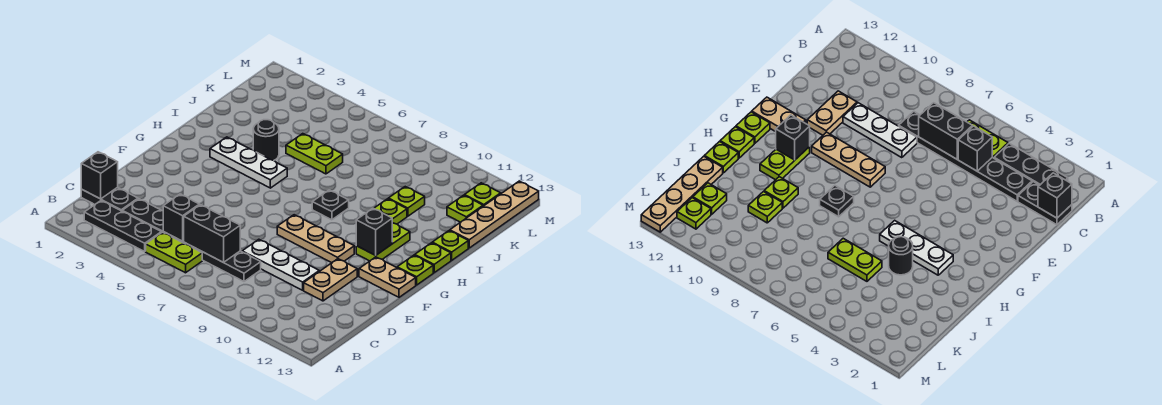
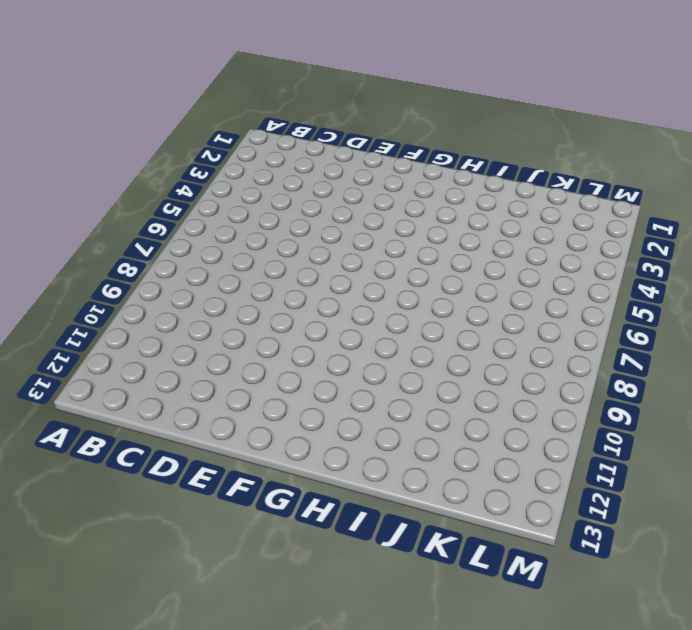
none -> black plate B2:B4 level 1
none -> lime plate B5:B6 level 1
none -> black plate C1:C2 level 1

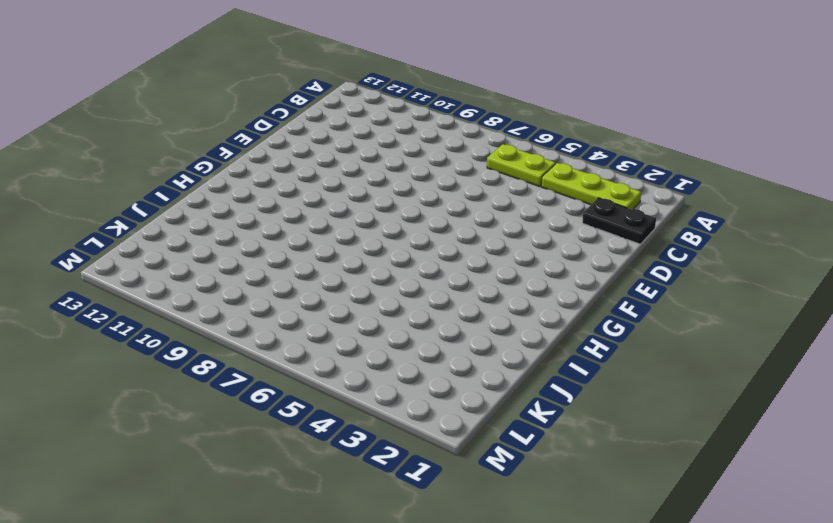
lime plate B2:B4 level 1 -> black plate B2:B4 level 1
none -> black plate C3:C8 level 1
none -> white plate D8:D10 level 1
none -> tan plate D11:E11 level 1

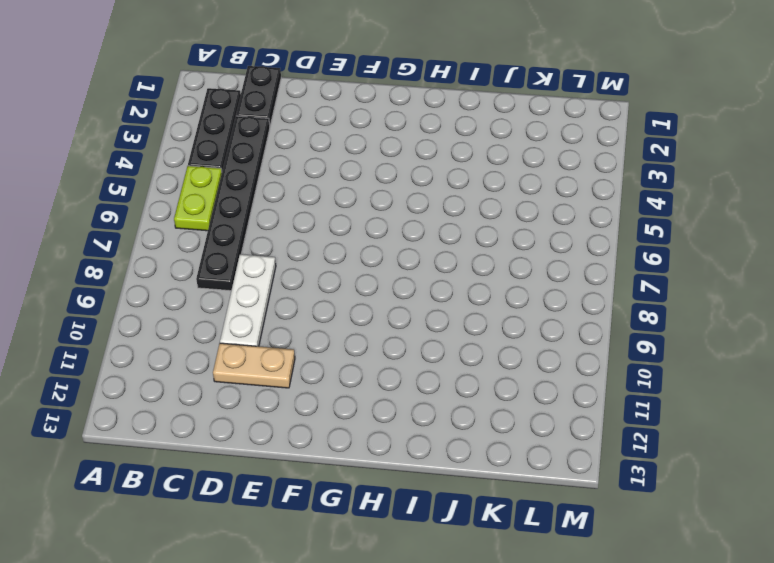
none -> tan plate F8:F10 level 1
none -> tan plate F12:F13 level 1
none -> lime plate G11:H11 level 1

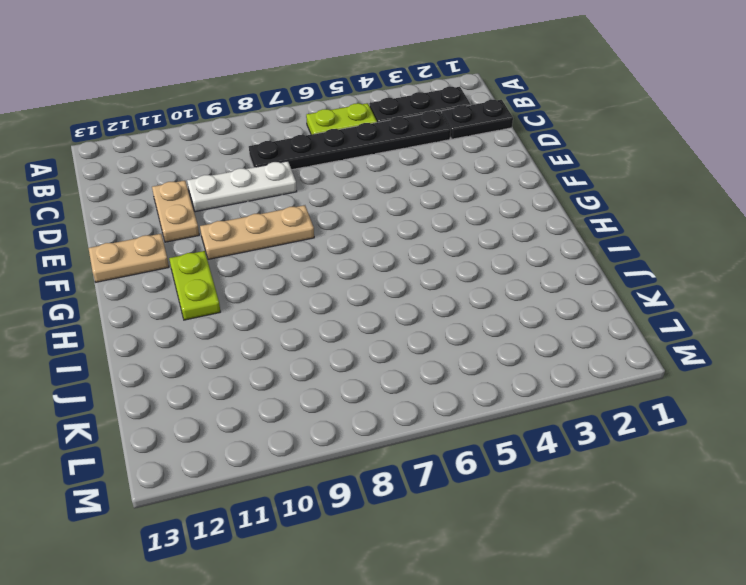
none -> lime plate G13 level 1
none -> white plate H3:H5 level 1
none -> black plate H8 level 1

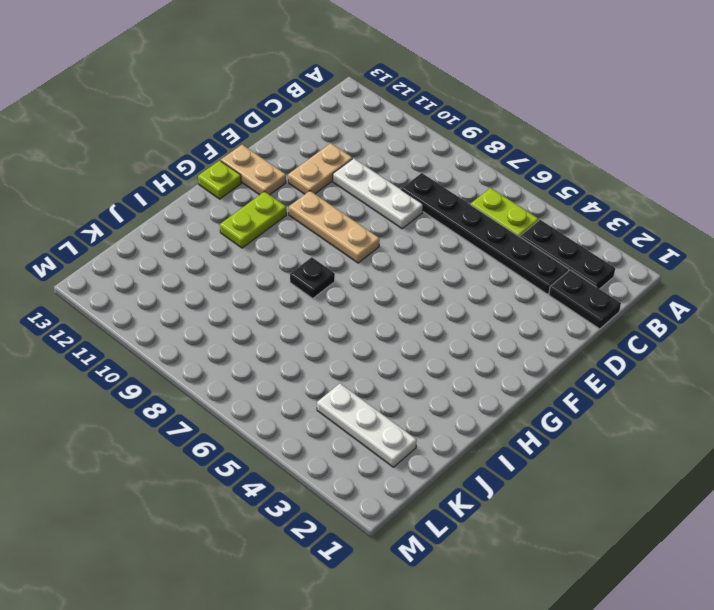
white plate K2:K4 level 1 -> white plate H3:H5 level 1
none -> lime plate H13 level 1
none -> black round brick I4 level 1
none -> lime plate I10 level 1

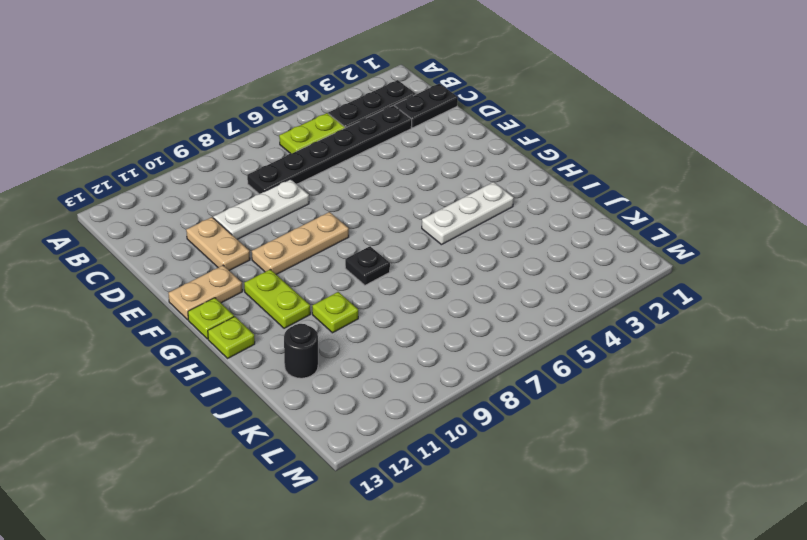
black round brick J12 level 1 -> black round brick I4 level 1
none -> lime plate I13 level 1
none -> lime plate J5:J6 level 1
none -> lime plate J10 level 1

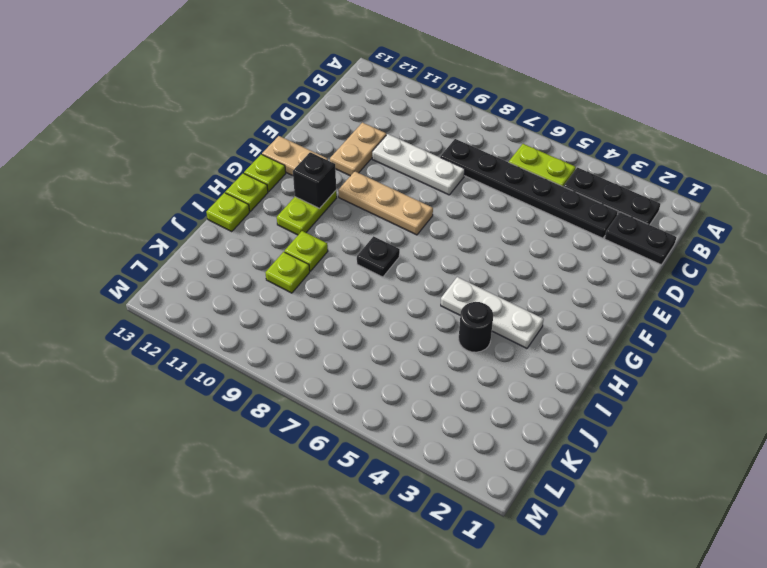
none -> lime plate J5:J6 level 1
none -> tan plate J13:M13 level 1
none -> lime plate K12 level 1

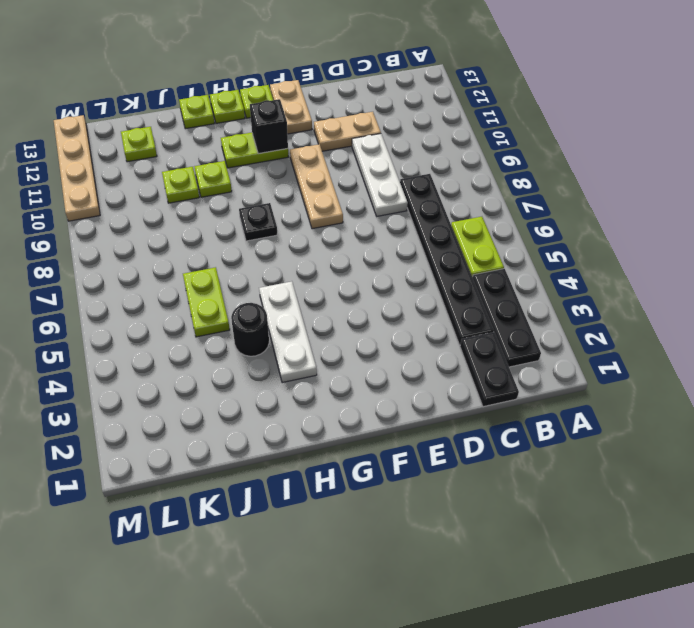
tan plate M10:M13 level 1 -> tan plate J13:M13 level 1
none -> lime plate L12 level 1
none -> black brick C1 level 2
none -> black brick C5 level 2

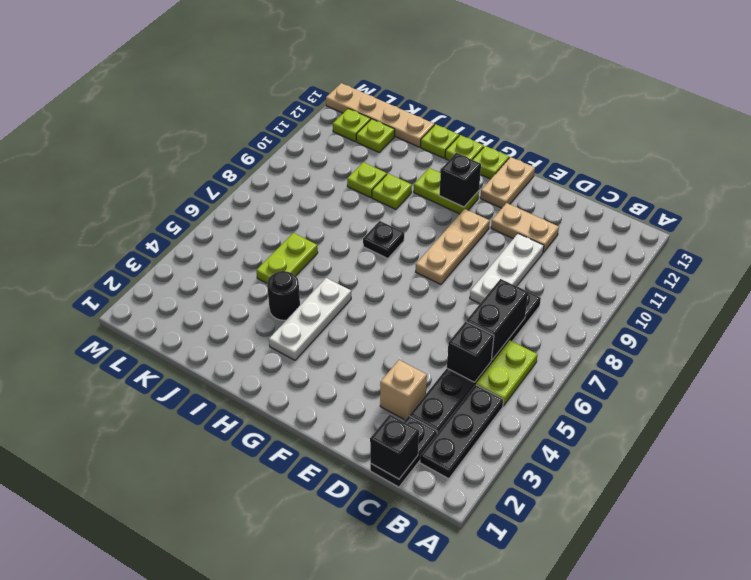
tan brick D3 level 1 -> none

